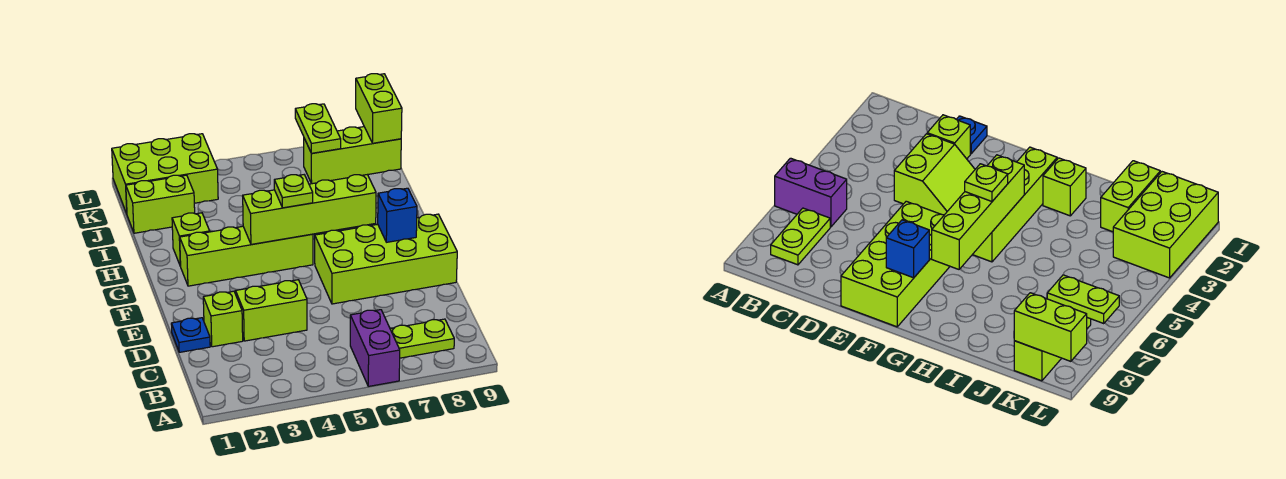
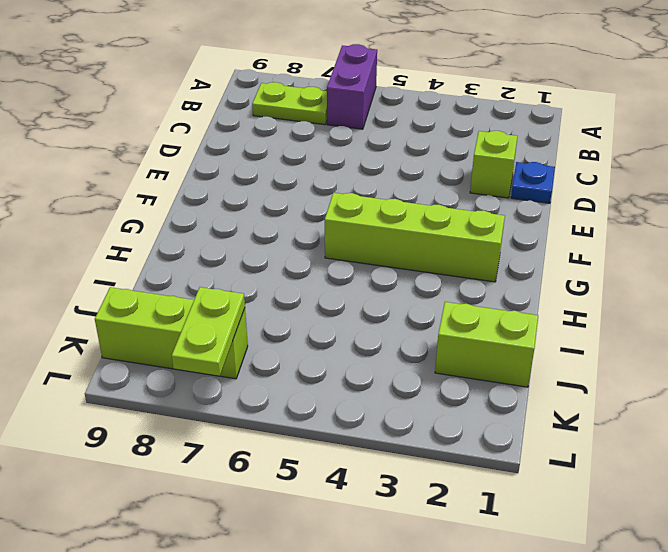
none -> lime slope D3:E4 level 1 top D
none -> lime brick E6:F9 level 1
none -> lime brick H2 level 1

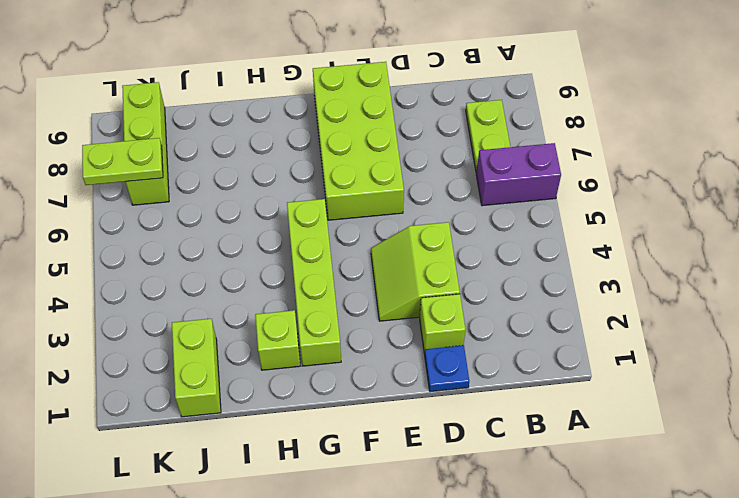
none -> lime brick K1:L3 level 1
none -> blue brick F8 level 2
none -> lime brick G4:G7 level 2

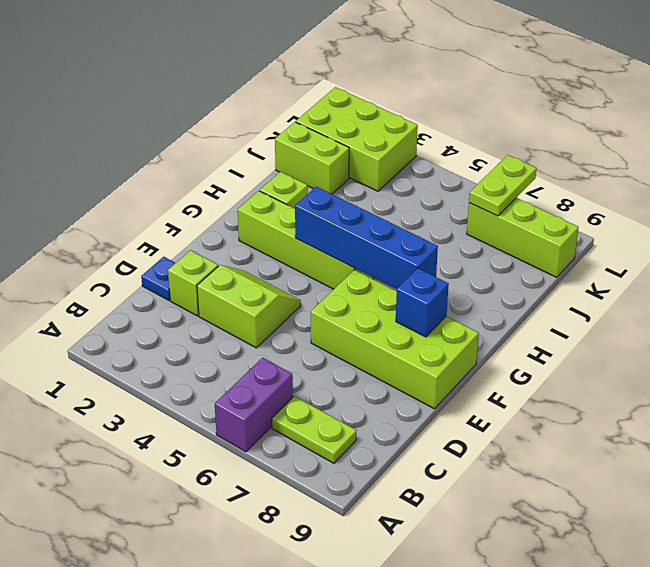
blue brick G4:G7 level 2 -> lime brick G4:G7 level 2
none -> lime brick K9:L9 level 2
none -> lime plate G5 level 3

